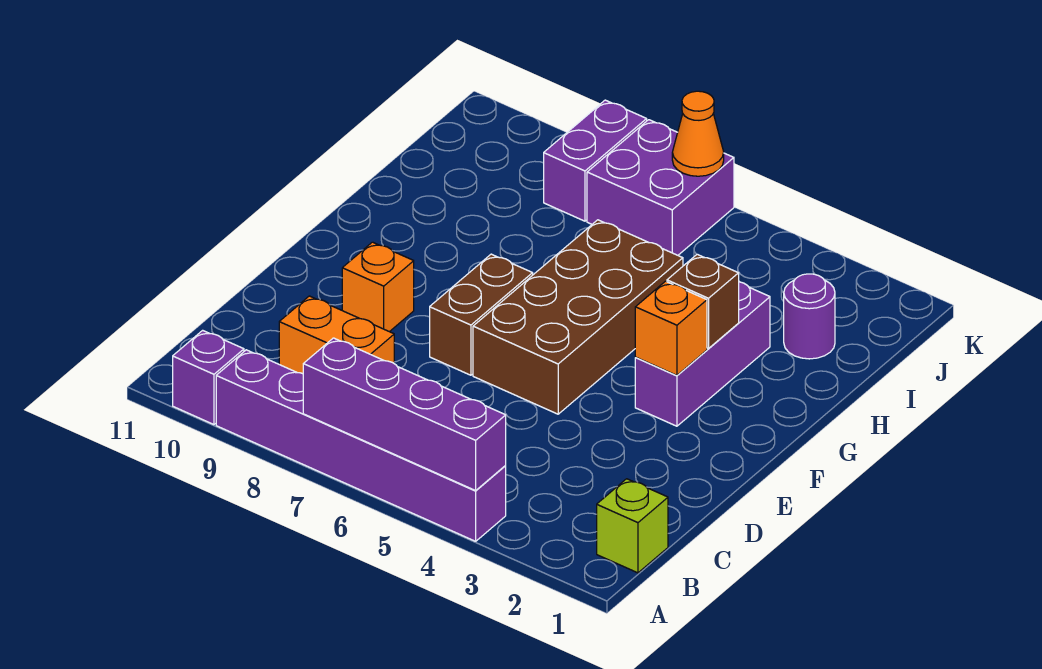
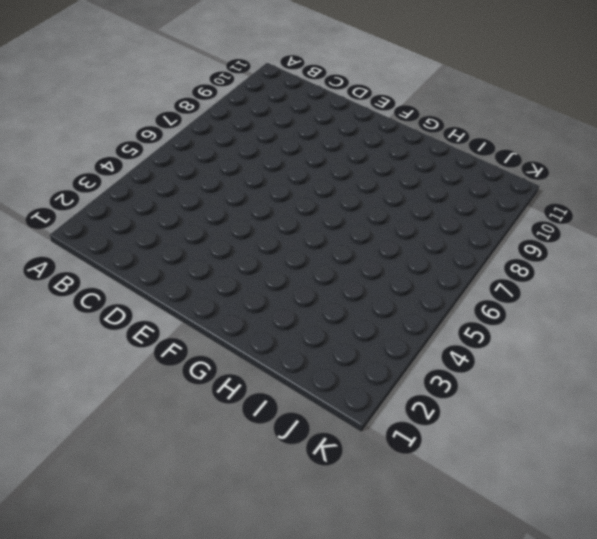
none -> purple brick A4:A9 level 1
none -> purple brick A10 level 1
none -> lime brick B1 level 1

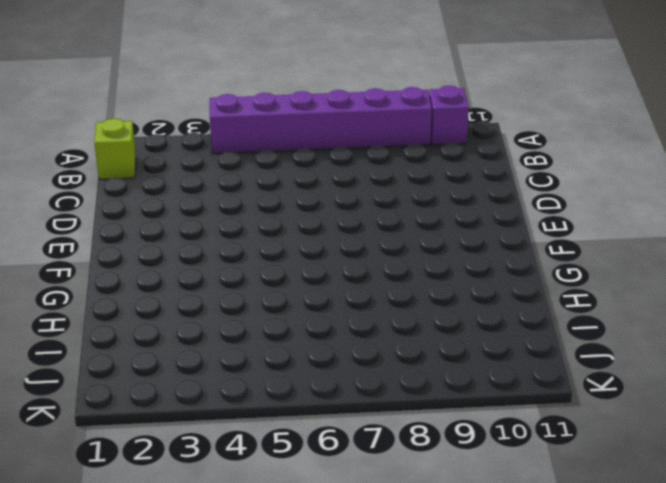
none -> orange brick C8:C9 level 1
none -> brown brick E5:H6 level 1
none -> brown brick E7:F7 level 1

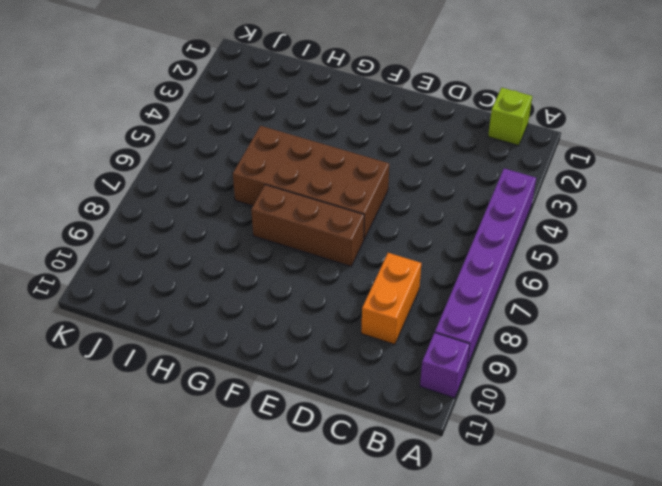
brown brick E7:G7 level 1 -> brown brick E7:F7 level 1
none -> orange brick E9 level 1
none -> purple brick F3:H3 level 1
none -> purple round brick I2 level 1

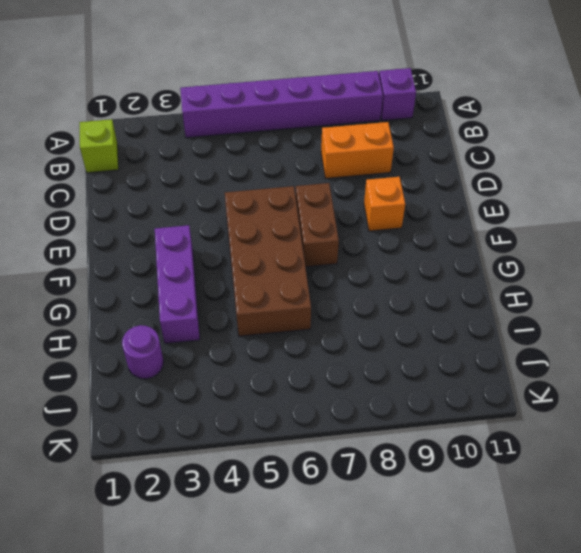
none -> purple brick J6:K7 level 1
none -> purple brick J8:K8 level 1
none -> purple brick A4:A7 level 2

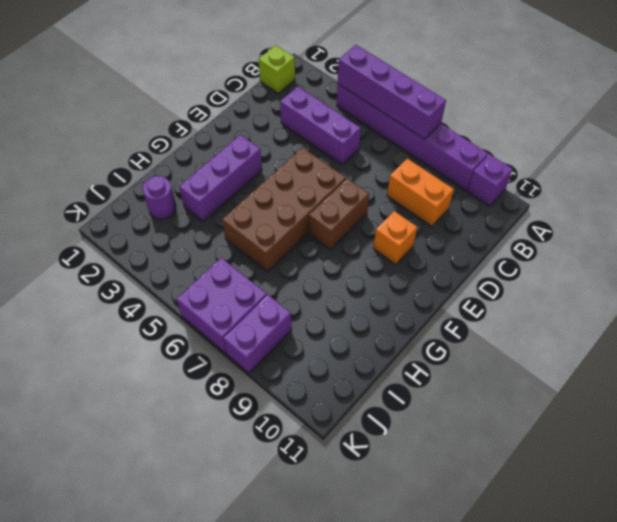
purple brick C3:C5 level 1 -> none
none -> orange brick F3 level 2
none -> brown brick G3 level 2
none -> orange cone K6 level 2

